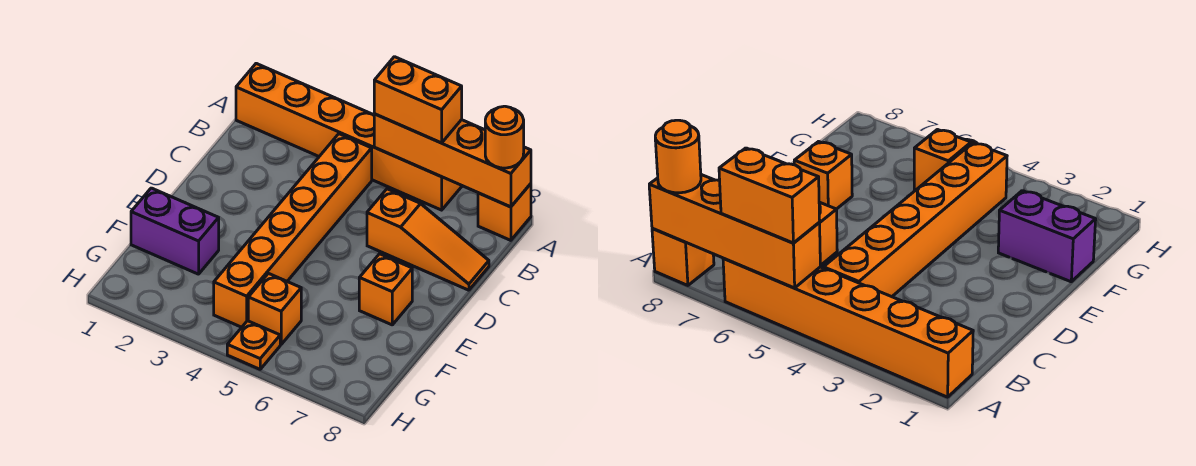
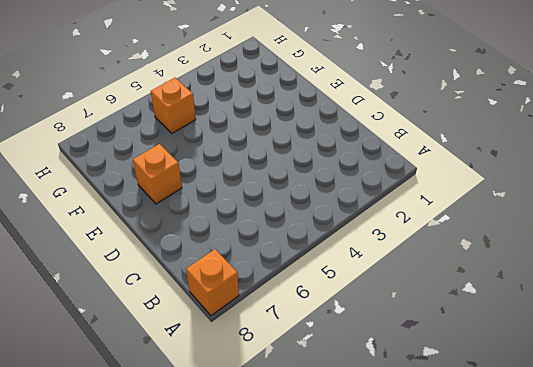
none -> orange brick A1:A6 level 1
none -> orange brick B4:G4 level 1

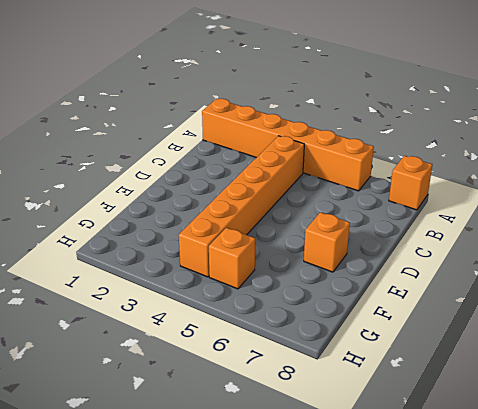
none -> orange slope C6:C8 level 1 top 6
none -> purple brick F1:F2 level 1

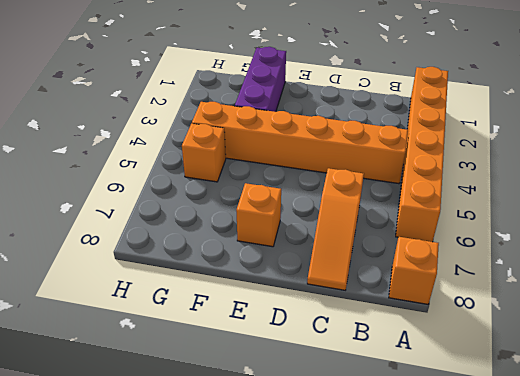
purple brick F1:F3 level 1 -> purple brick F1:F2 level 1
none -> orange plate H5 level 1
none -> orange brick A5:A8 level 2

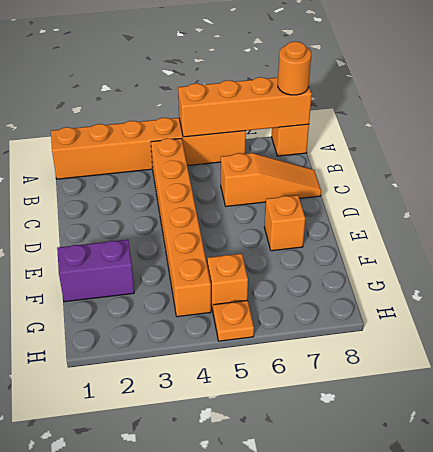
none -> orange brick A5:A6 level 3

